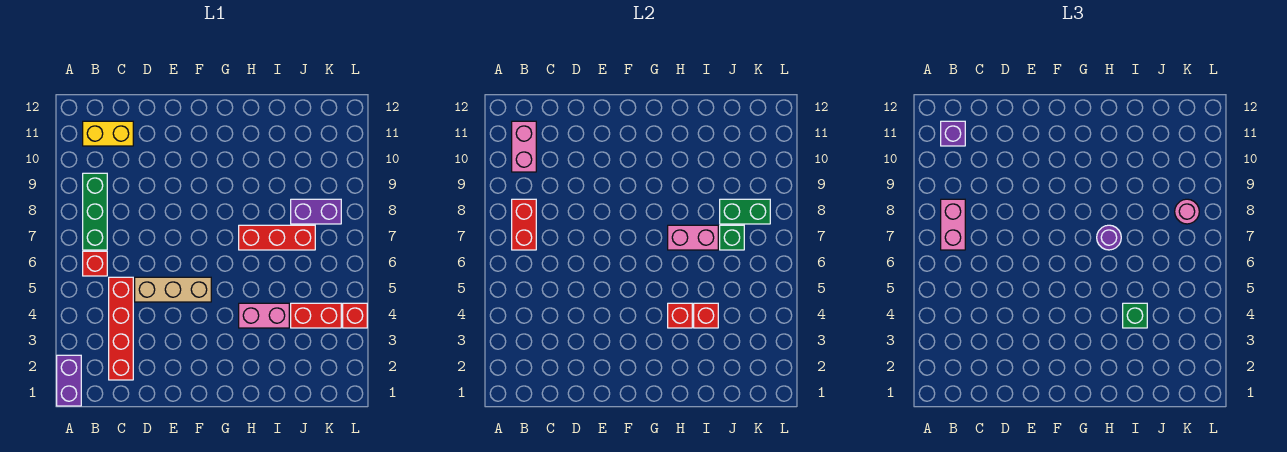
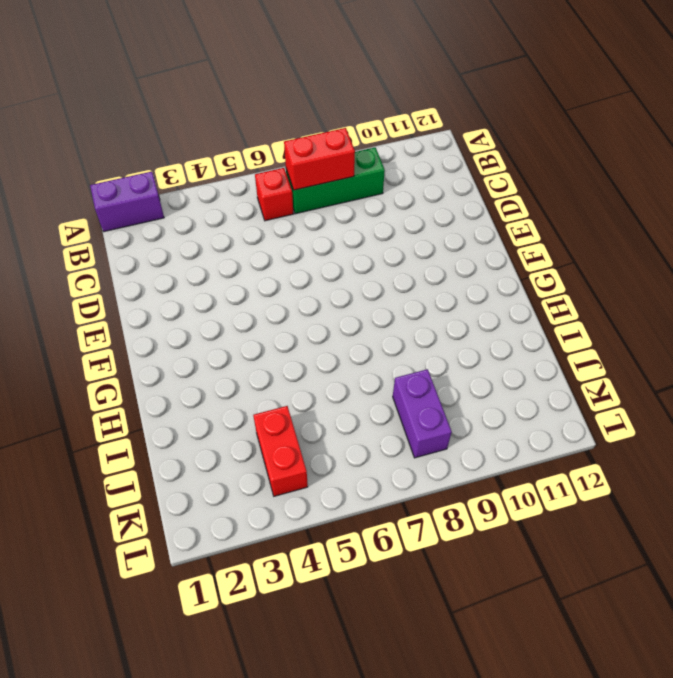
none -> yellow brick B11:C11 level 1
none -> red brick C2:C5 level 1
none -> tan brick D5:F5 level 1

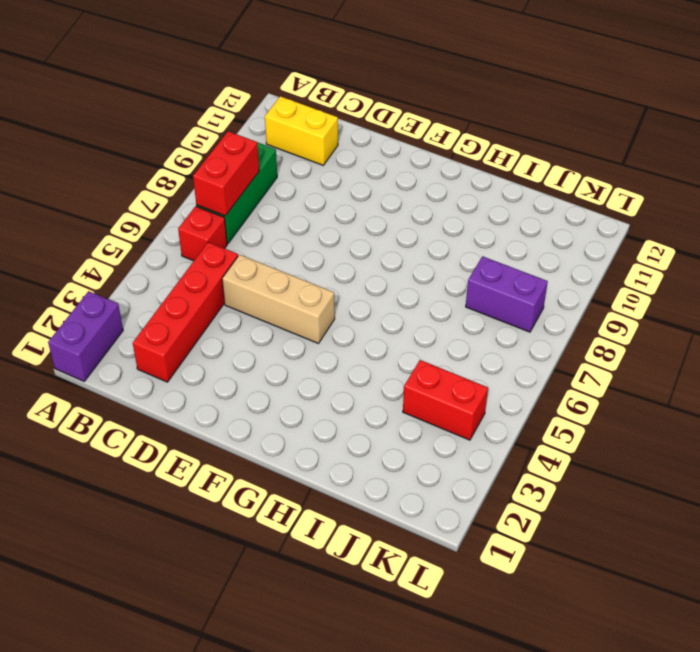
none -> pink brick H4:I4 level 1
none -> red brick H7:J7 level 1
none -> red brick L4 level 1

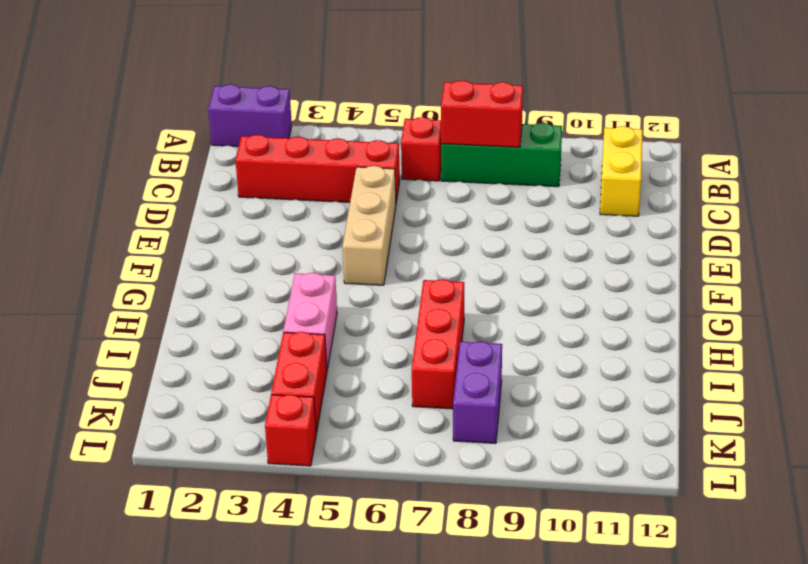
none -> pink brick B10:B11 level 2
none -> red brick H4 level 2
none -> pink brick H7:I7 level 2

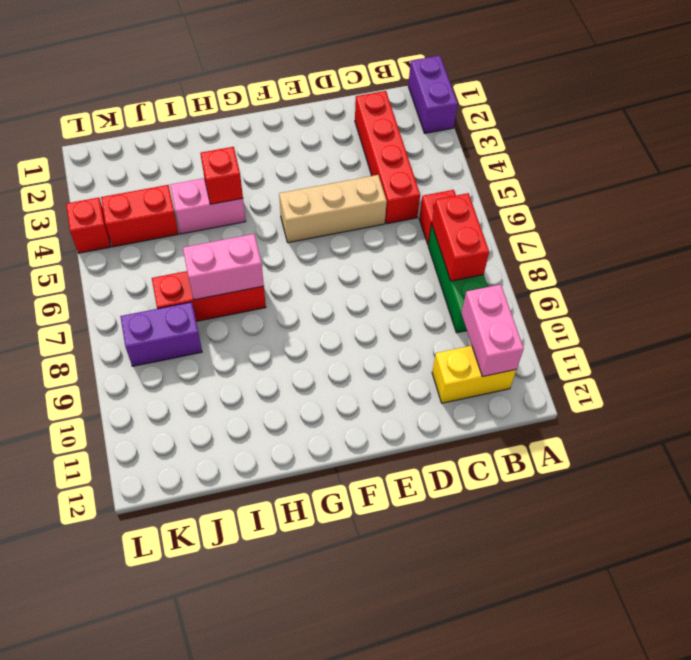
none -> red brick I4 level 2
none -> green brick J7 level 2
none -> green brick J8:K8 level 2

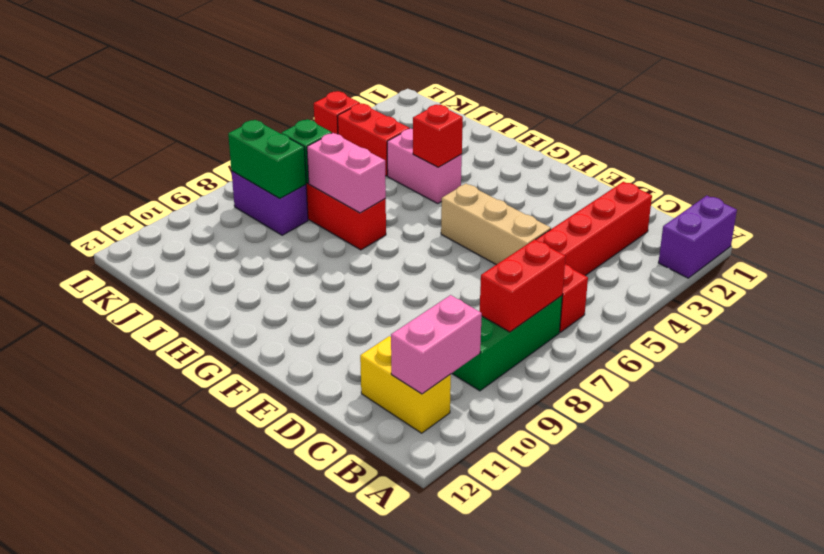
none -> red brick I4 level 2
none -> pink brick B7:B8 level 3
none -> purple brick B11 level 3

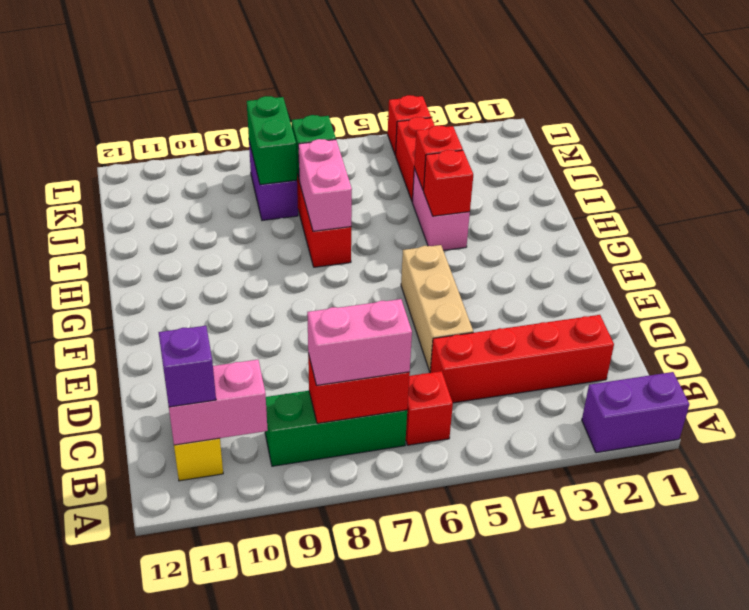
none -> purple round brick H7 level 3
none -> green brick I4 level 3
none -> pink round brick K8 level 3

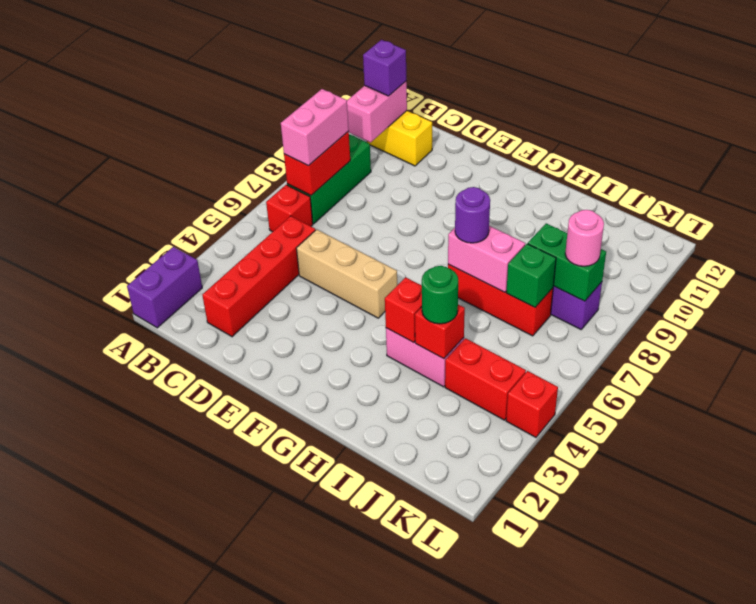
green round brick I4 level 3 -> green brick I4 level 3

